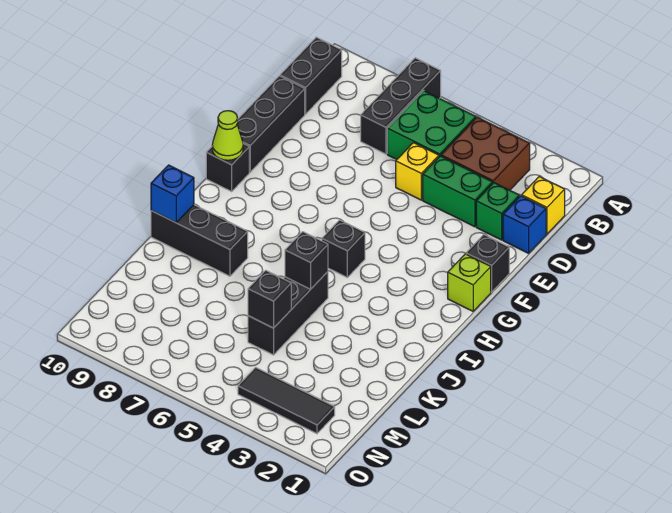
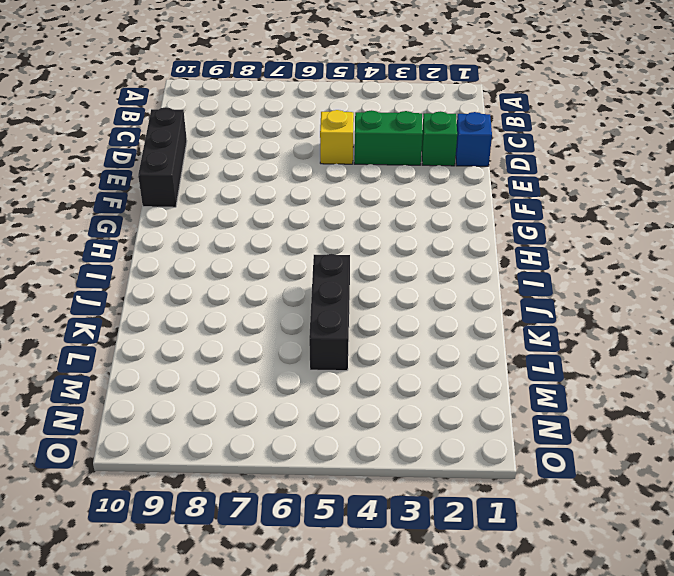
none -> black brick A7:C7 level 1
none -> brown brick B3:C4 level 1
none -> green brick B5:C6 level 1

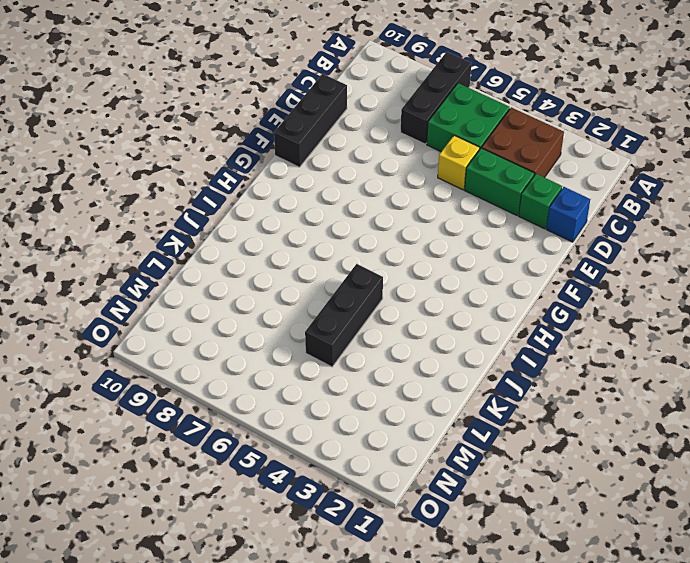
none -> black brick B10:C10 level 1
none -> yellow brick C1 level 1
none -> black brick F1 level 1

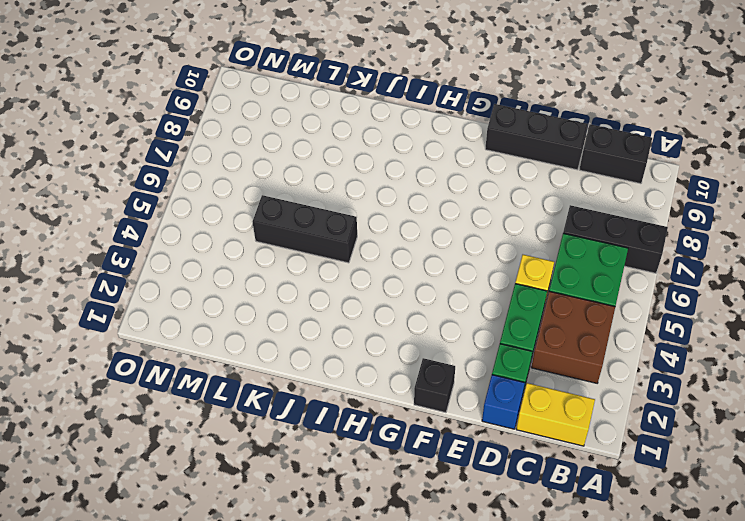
yellow brick B1:C1 level 1 -> yellow brick C1 level 1
none -> lime brick G1 level 1
none -> black brick G10 level 1
none -> black brick H5 level 1

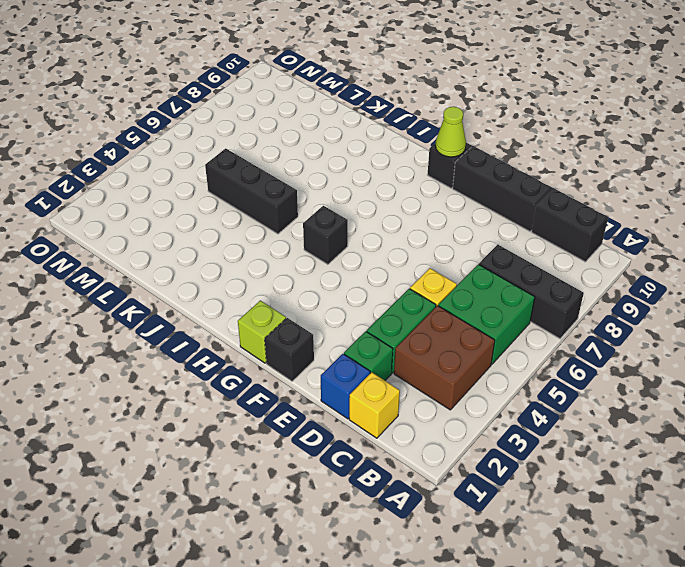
none -> black brick J8:J10 level 1
none -> black tile N2:N4 level 1
none -> black brick J5 level 2

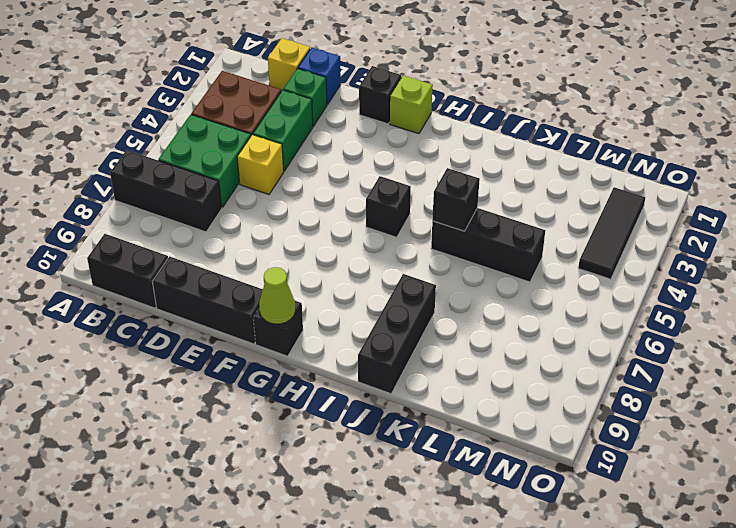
none -> blue brick J10 level 2
none -> black brick L5 level 2

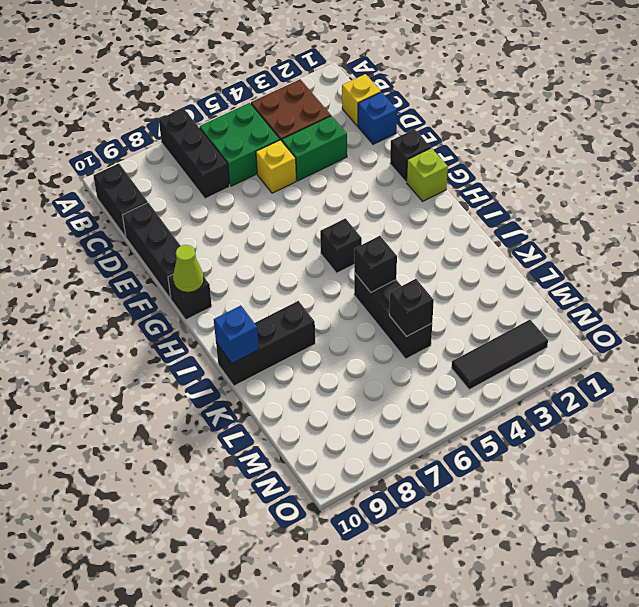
none -> green brick D2 level 1

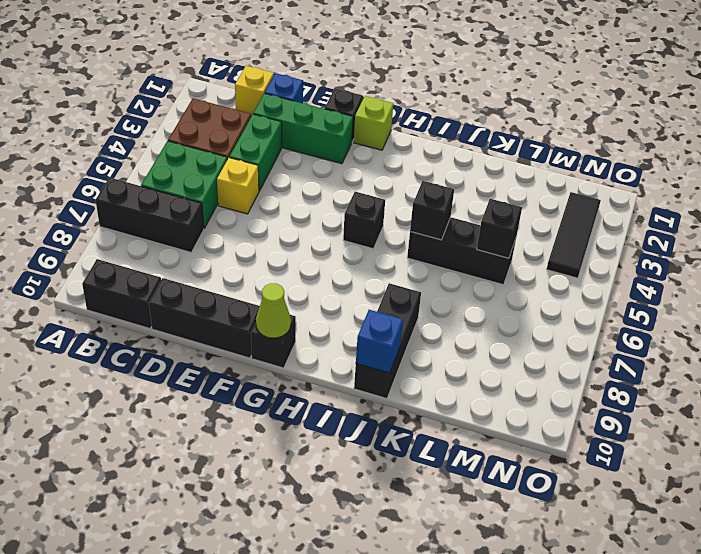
green brick D2:F2 level 1 -> green brick D2 level 1

